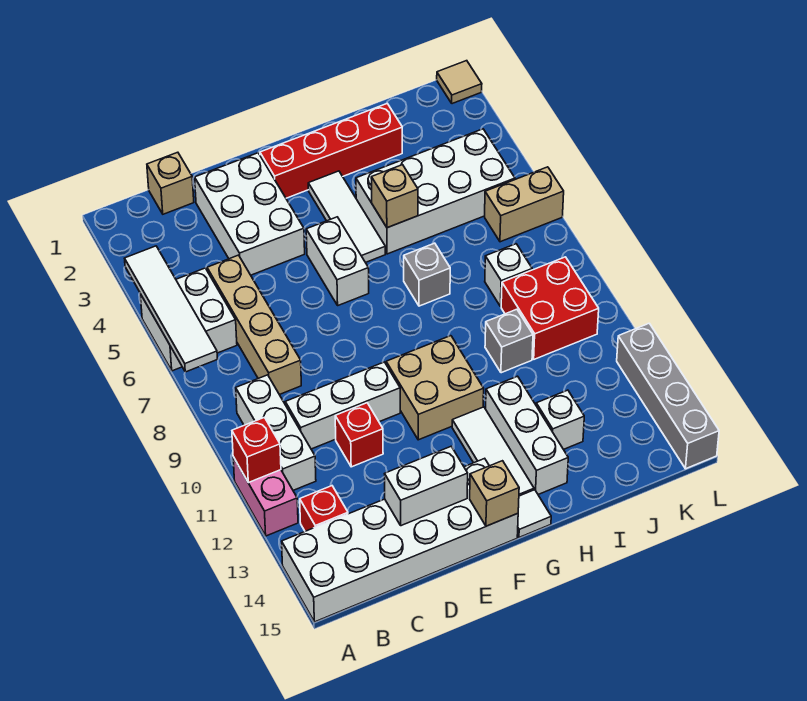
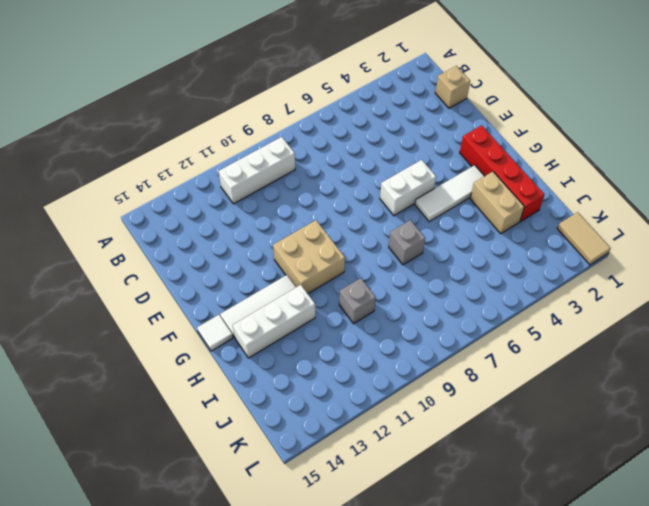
tan brick H3:I3 level 1 -> tan brick K6:L6 level 1
tan tile K1:L1 level 1 -> tan tile L1 level 1
none -> white brick A5:B6 level 1
none -> pink brick A11:A12 level 1
none -> white brick A14:F15 level 1
none -> red brick B13 level 1

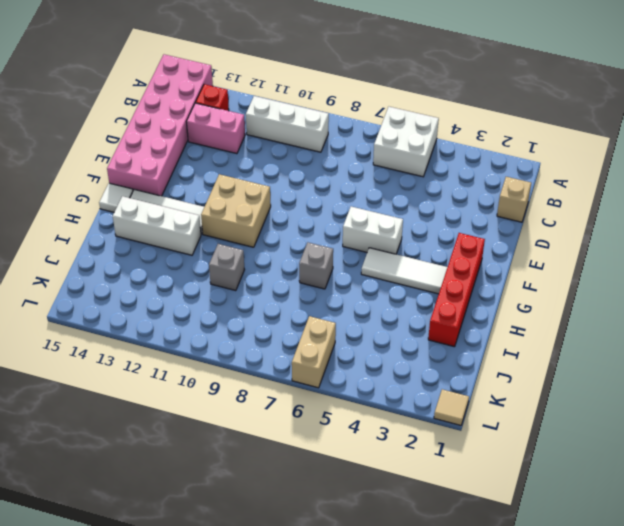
pink brick A14:F15 level 1 -> white brick A14:F15 level 1
pink brick C12:C13 level 1 -> pink brick A11:A12 level 1
none -> tan brick C5:C8 level 1
none -> white brick C10:E10 level 1
none -> white brick D2:E4 level 1
none -> red brick D11 level 1

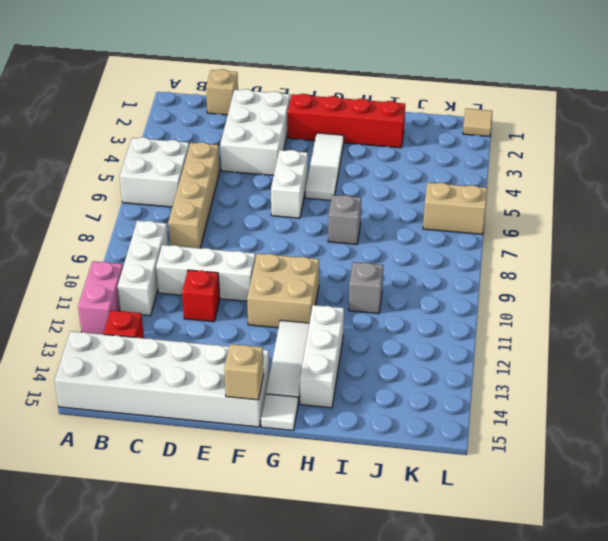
none -> white brick H4:K5 level 1
none -> white brick I13 level 1
none -> white brick J8 level 1
none -> red brick J9:K10 level 1

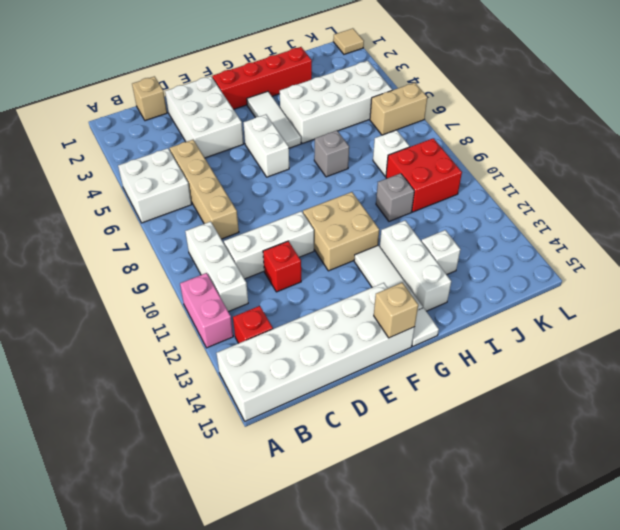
none -> grey brick L12:L15 level 1
none -> white tile A4:A7 level 2
none -> red brick A11 level 2
none -> white brick D14:E14 level 2

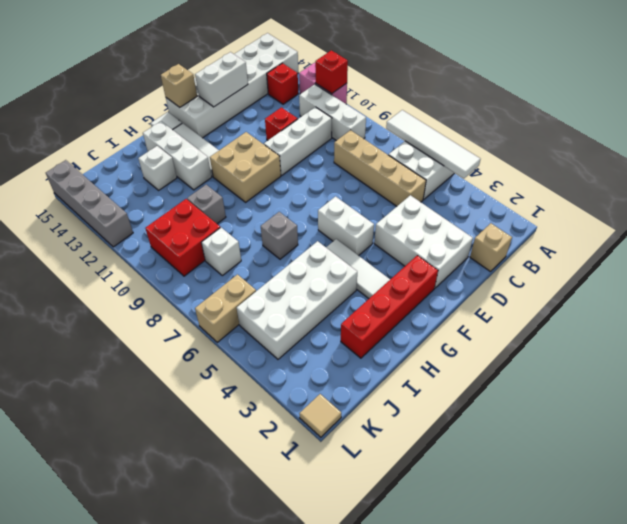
none -> tan brick H5 level 2

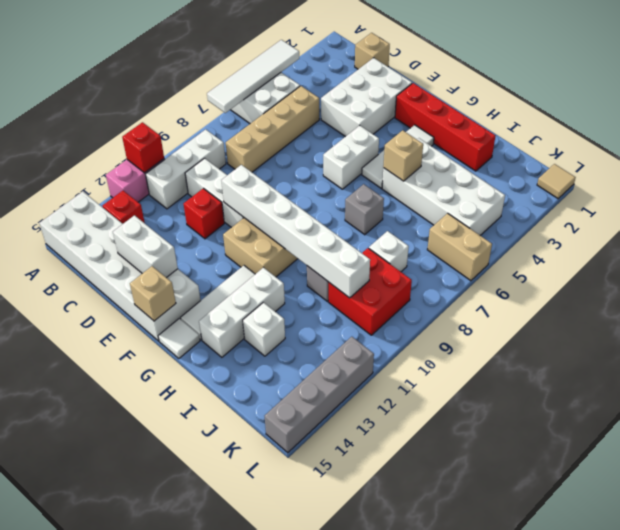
white brick E10:J10 level 2 -> none

